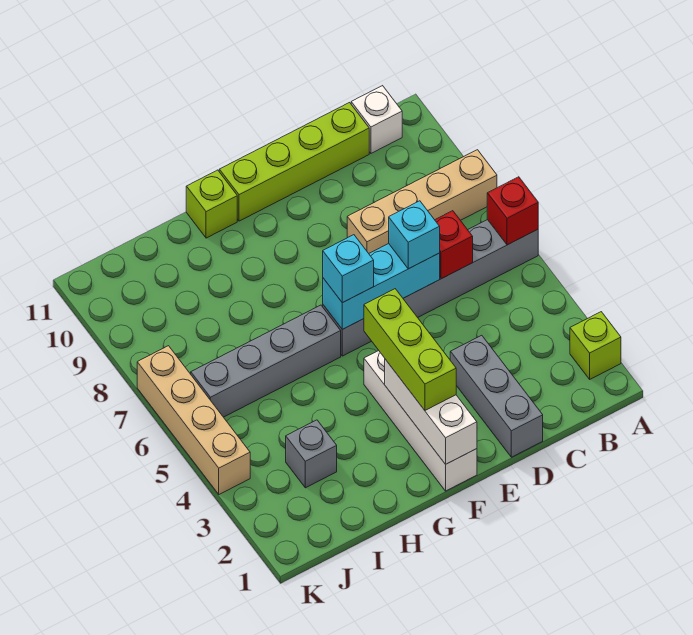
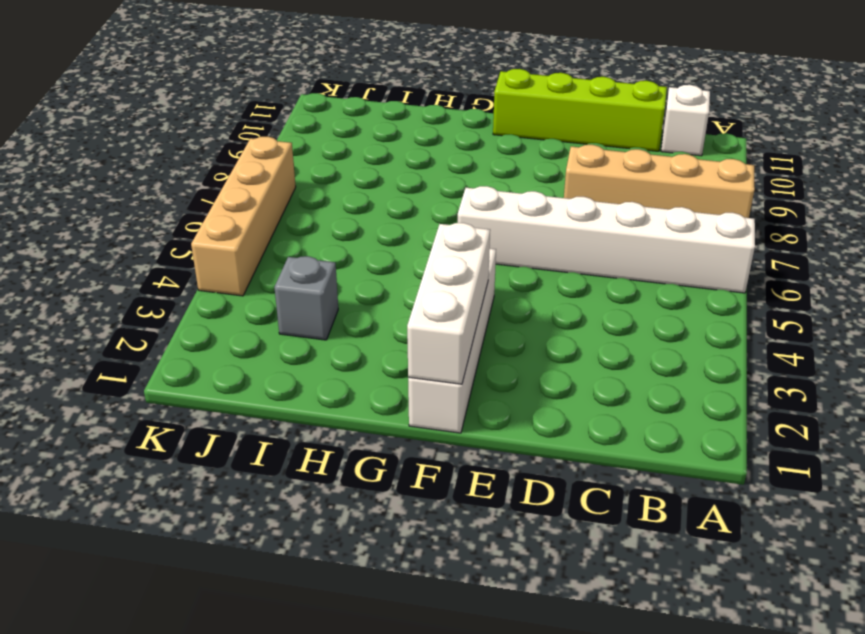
white brick A6:F6 level 1 -> grey brick A6:F6 level 1
none -> lime brick A2 level 1
none -> grey brick D1:D3 level 1
none -> grey brick G6:J6 level 1

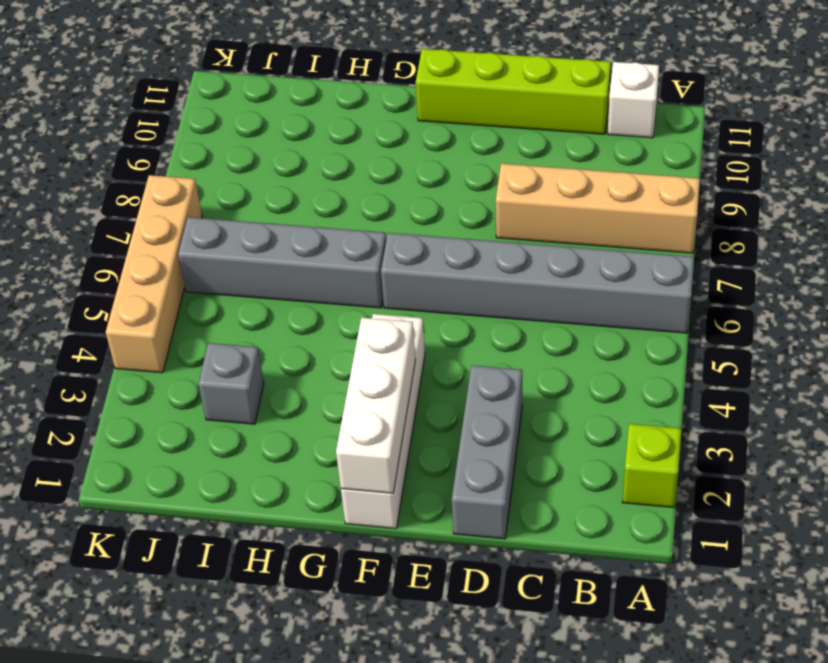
none -> lime brick G11 level 1
none -> red brick A6 level 2
none -> red brick C6 level 2

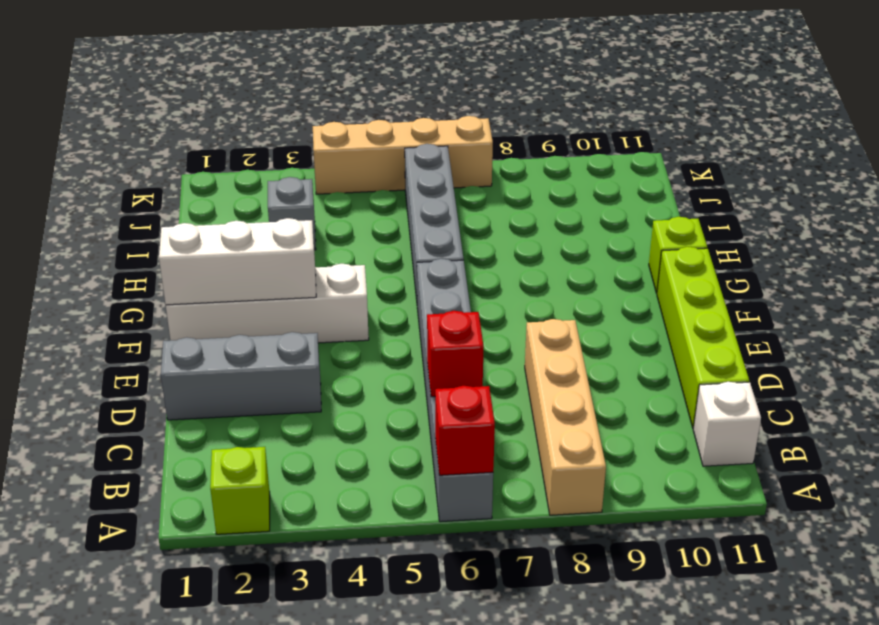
none -> cyan brick D6:F6 level 2
none -> cyan brick D6 level 3
none -> lime brick F2:F4 level 3

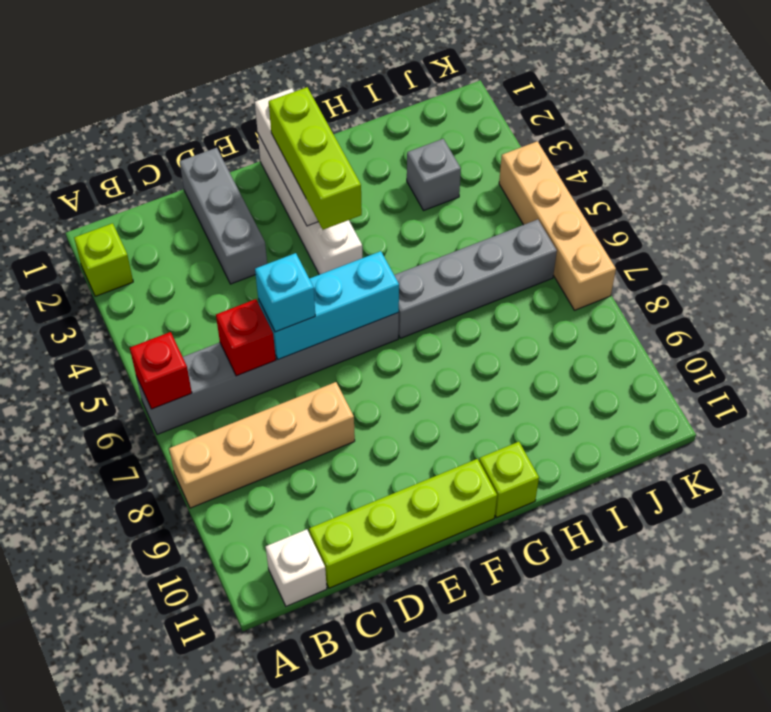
none -> cyan brick F6 level 3

